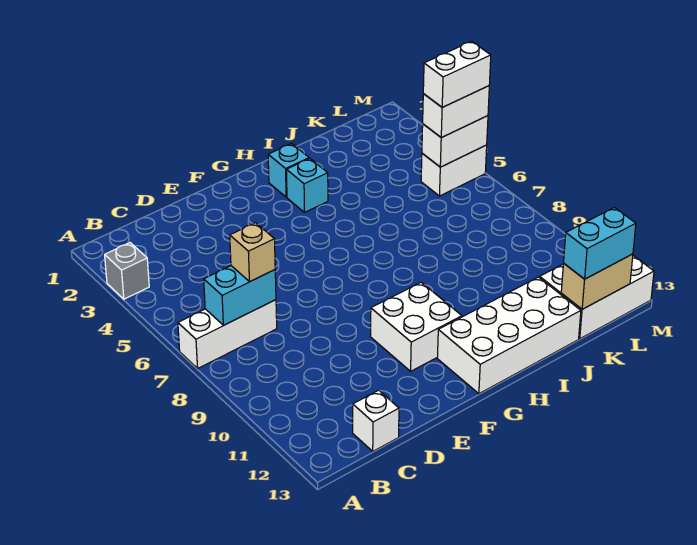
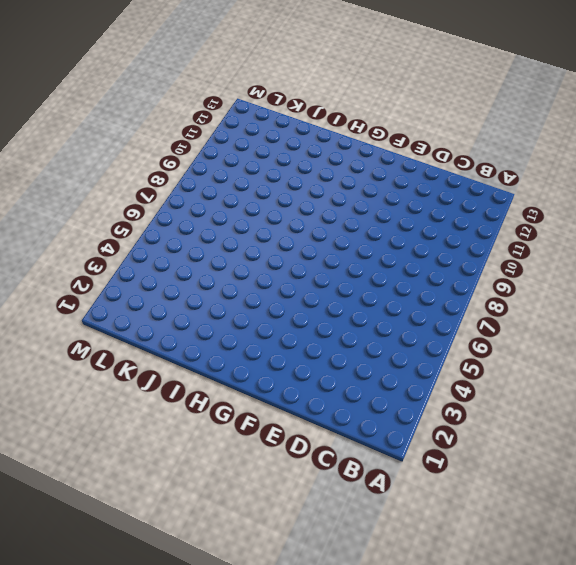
none -> grey brick A3 level 1
none -> white brick A7:C7 level 1
none -> white brick C13 level 1

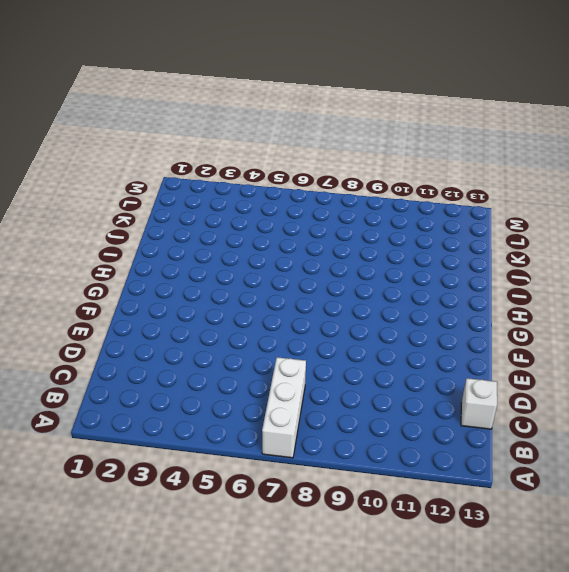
none -> grey brick A3 level 1
none -> white brick F10:G11 level 1
none -> white brick G12:J13 level 1

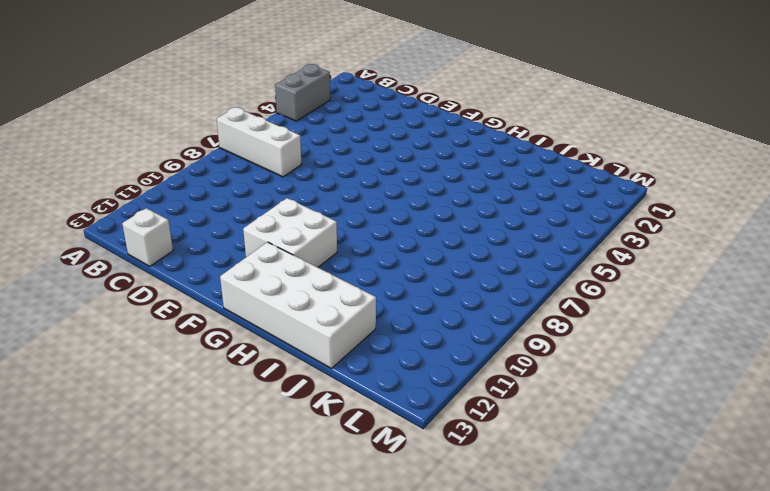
grey brick A3:A4 level 1 -> grey brick A3 level 1
none -> cyan brick H2 level 1
none -> cyan brick H3 level 1
none -> white brick K12:M13 level 1

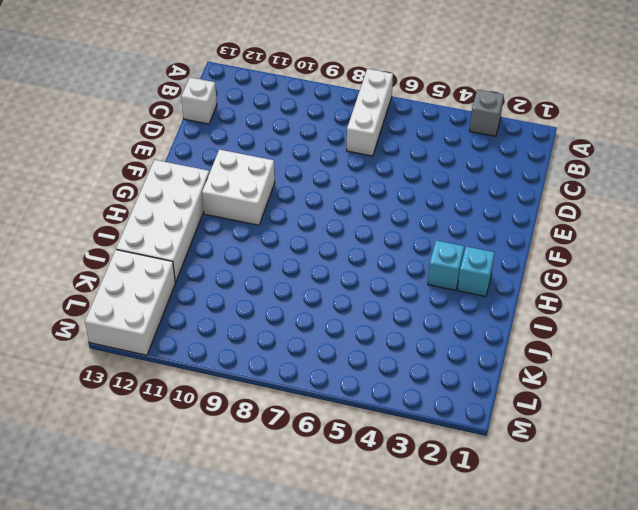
none -> white brick L5:M5 level 1
none -> cyan brick B7:C7 level 2
none -> tan brick K13:L13 level 2

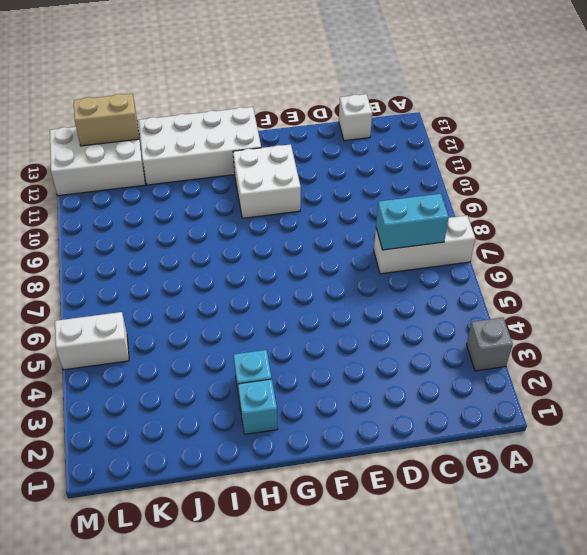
none -> white brick L5:M5 level 2
none -> tan brick C7 level 3
none -> cyan brick K13:L13 level 3

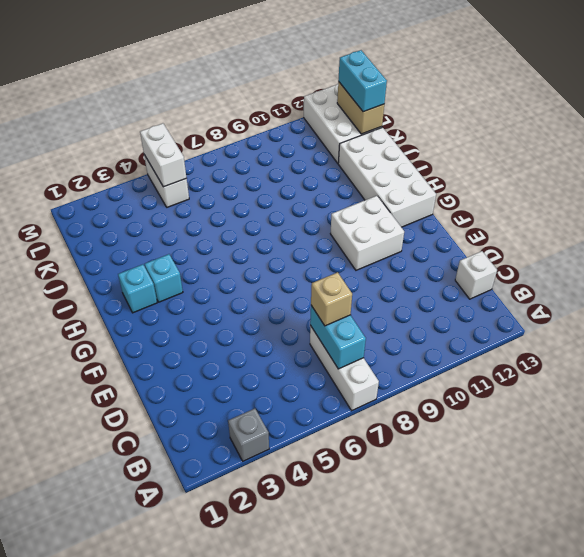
none -> white brick L5:M5 level 3
none -> white brick L5:M5 level 4

